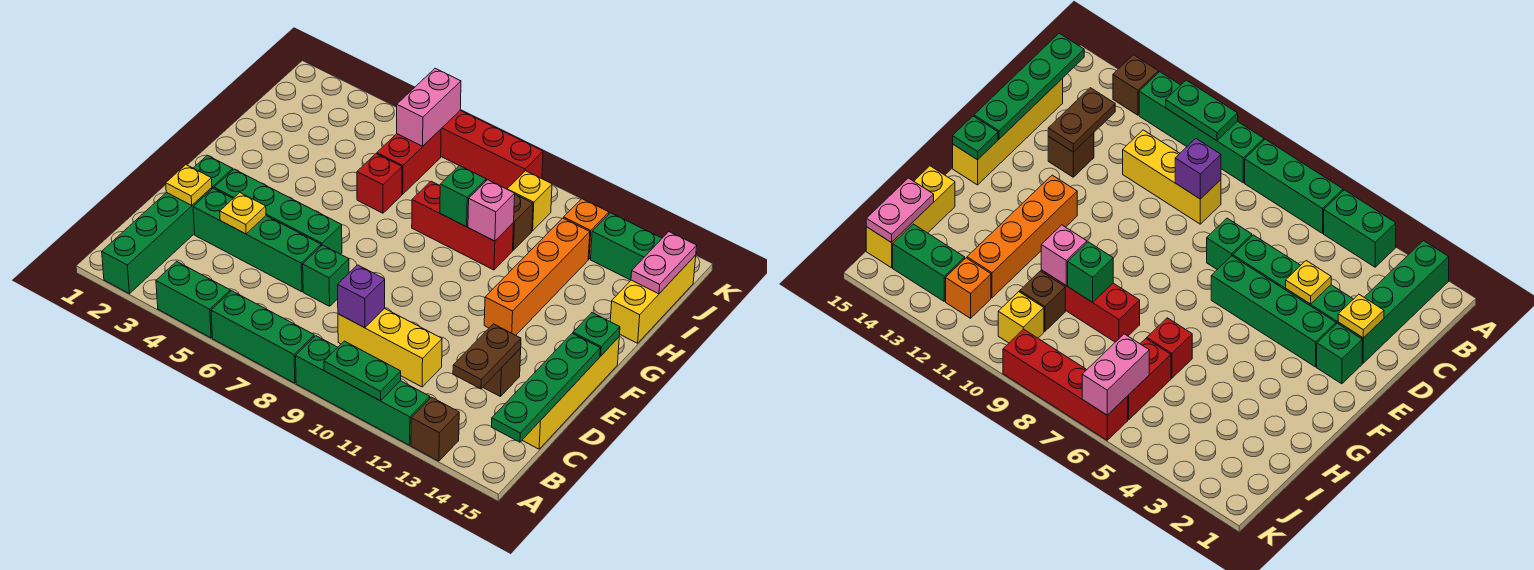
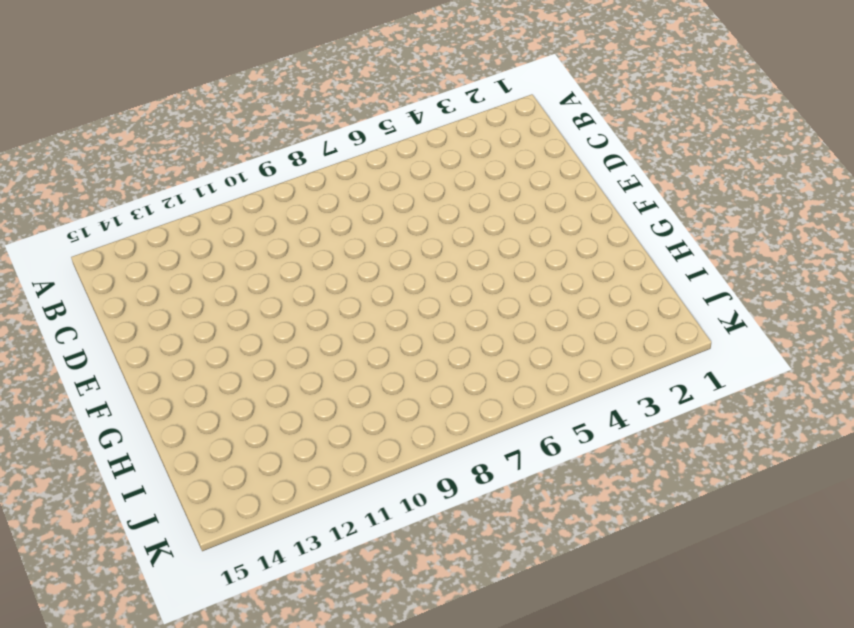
none -> green brick A2:D2 level 1
none -> green brick A4:A5 level 1
none -> green brick A6:A8 level 1
none -> green brick A9:A12 level 1

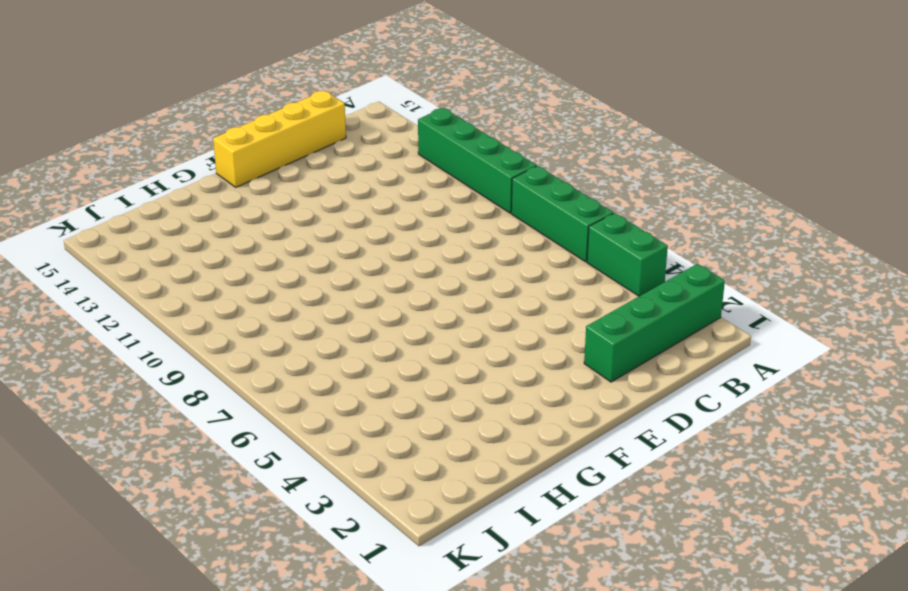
none -> brown brick A13 level 1
none -> yellow brick C9:C11 level 1
none -> green brick D3:D6 level 1
none -> green brick D7 level 1

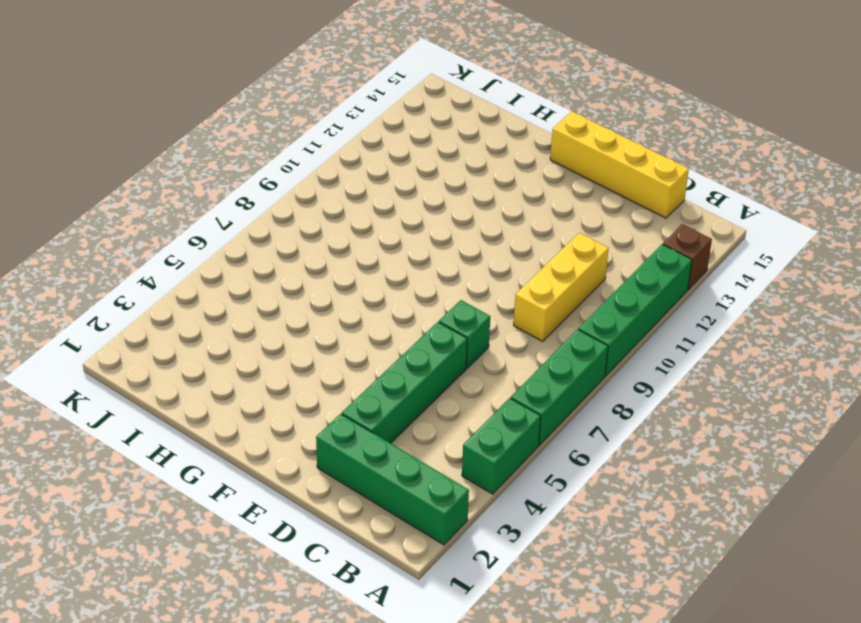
none -> brown brick D13 level 1
none -> green brick E2 level 1
none -> green brick E3:E6 level 1
none -> orange brick F12:I12 level 1

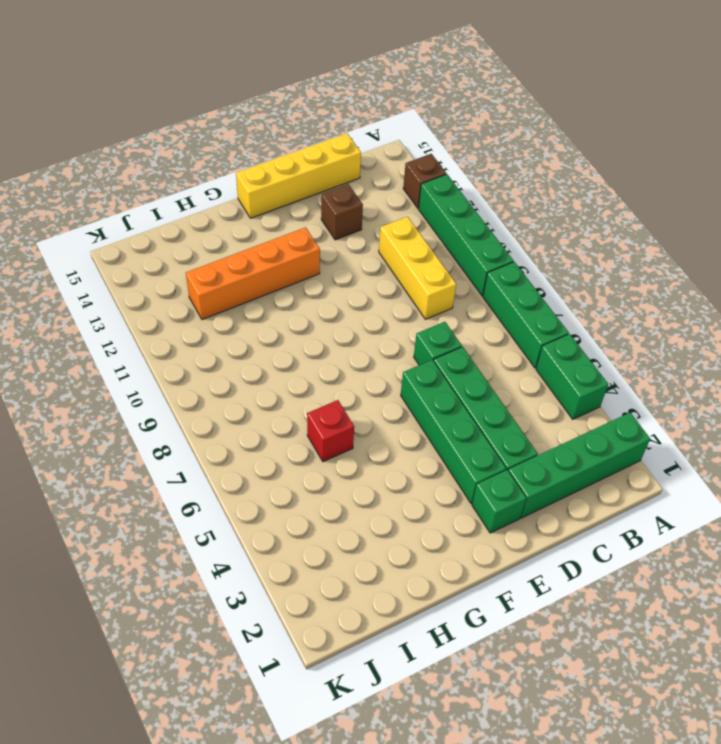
none -> red brick H8:H10 level 1
none -> yellow brick H15:J15 level 1
none -> red brick I6:J6 level 1
none -> brown brick I10 level 1

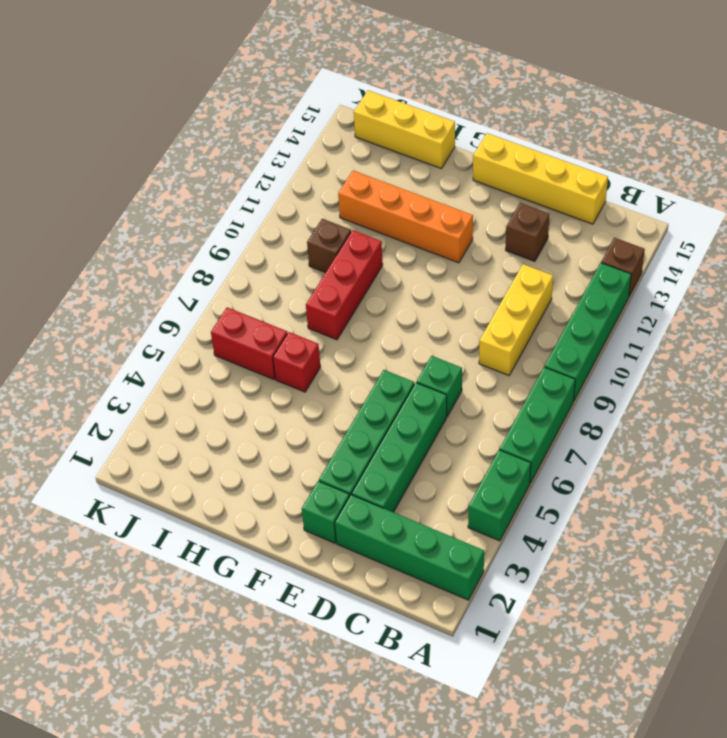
none -> yellow brick J10 level 1
none -> orange brick J12 level 1
none -> green brick J13:J14 level 1
none -> red brick K6:K9 level 1

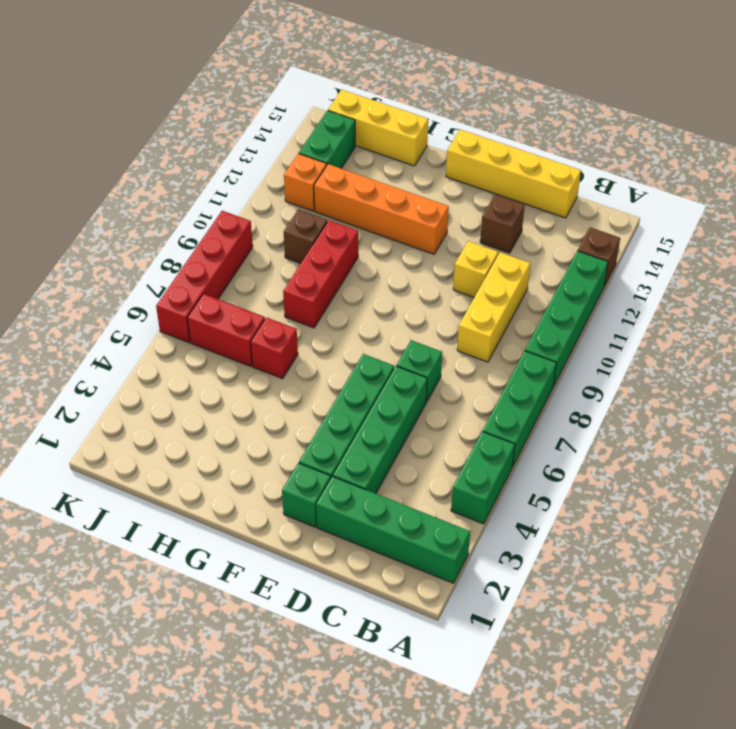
yellow brick D11 level 1 -> yellow brick J10 level 1
none -> green plate A10:A11 level 2
none -> green plate B15:E15 level 2
none -> purple brick C9 level 2
none -> brown plate C13:D13 level 2

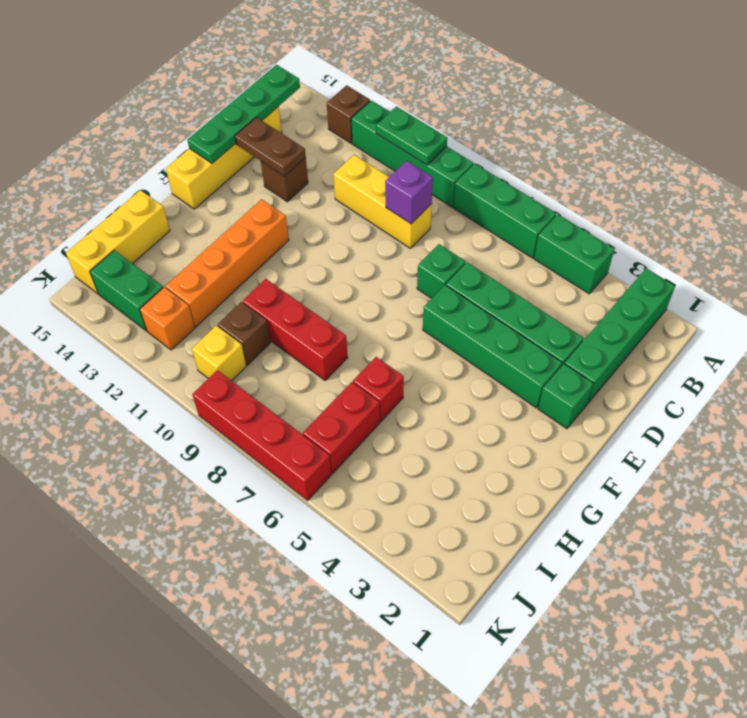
brown plate D13:D14 level 2 -> brown plate C13:D13 level 2
none -> yellow plate D2 level 2
none -> yellow plate D4 level 2
none -> green plate F15 level 2
none -> green brick H9 level 2

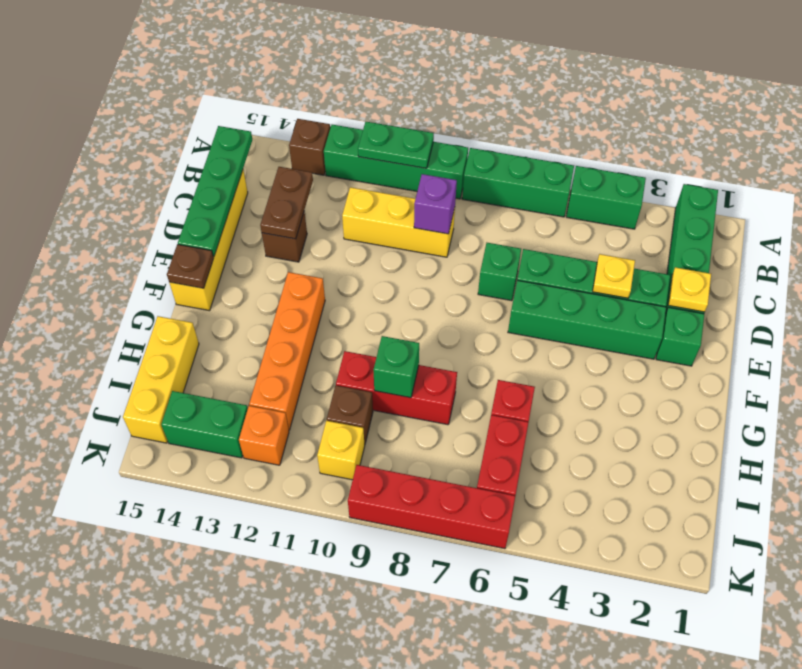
brown plate F15 level 2 -> green plate F15 level 2
none -> pink brick H10 level 2
none -> pink plate I15:J15 level 2
none -> pink brick J6:K6 level 2

